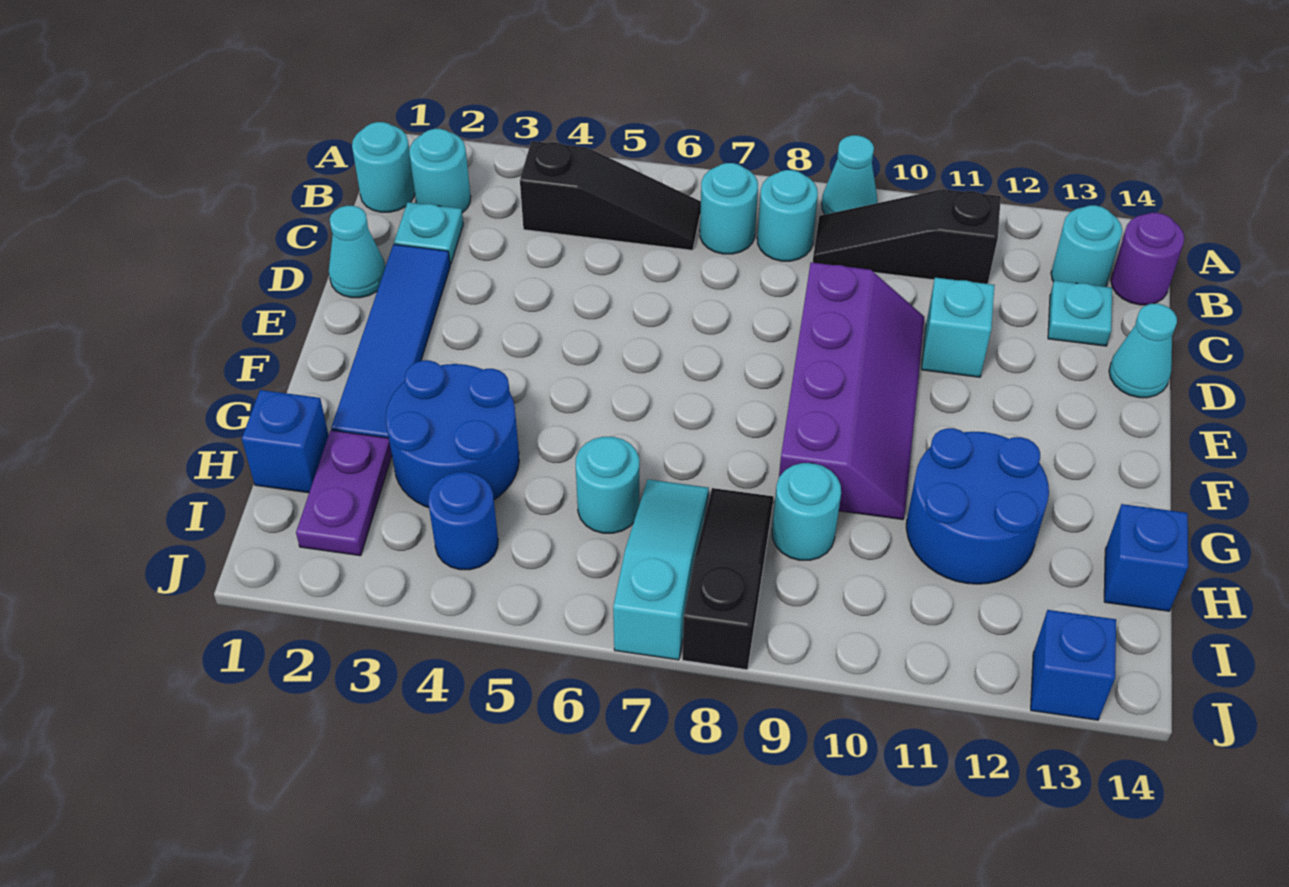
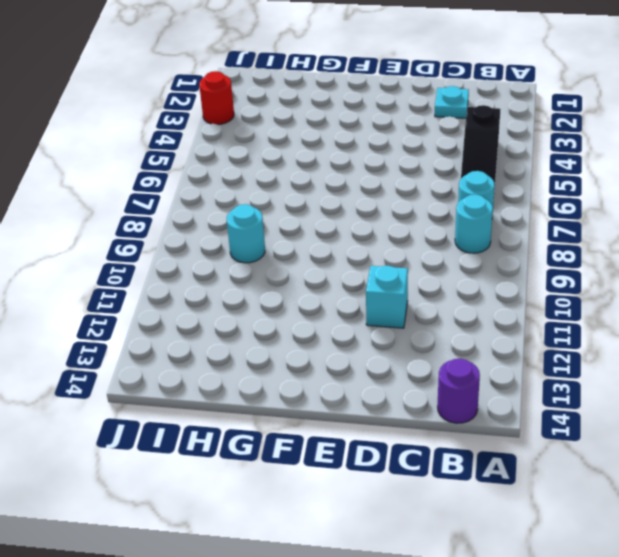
red round brick J3 level 1 -> none
none -> cyan cone A9 level 1
none -> cyan round brick B1 level 1
none -> cyan round brick B2 level 1

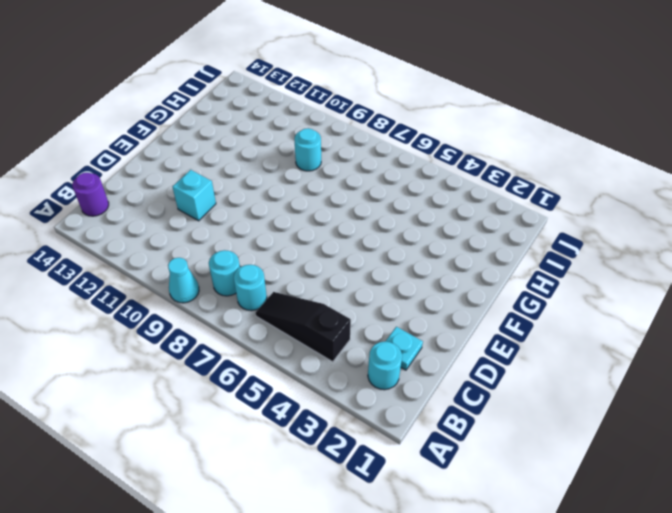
none -> cyan round brick B1 level 1
none -> black slope B9:B11 level 1 top 11
none -> cyan round brick B13 level 1

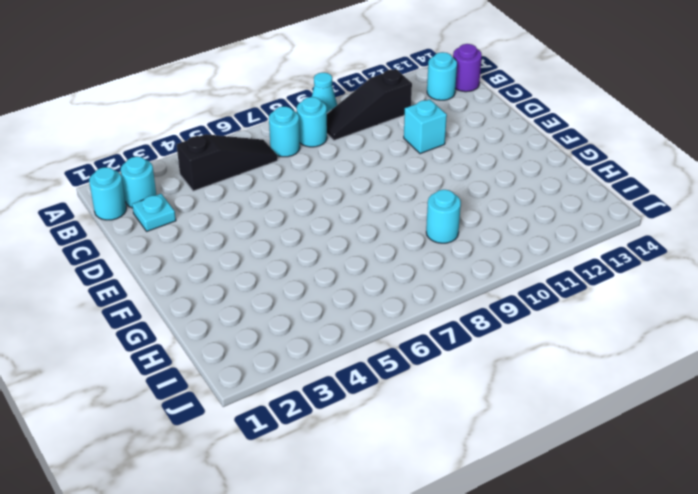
none -> cyan plate C13 level 1
none -> cyan cone D1 level 1
none -> blue tile D2:G2 level 1

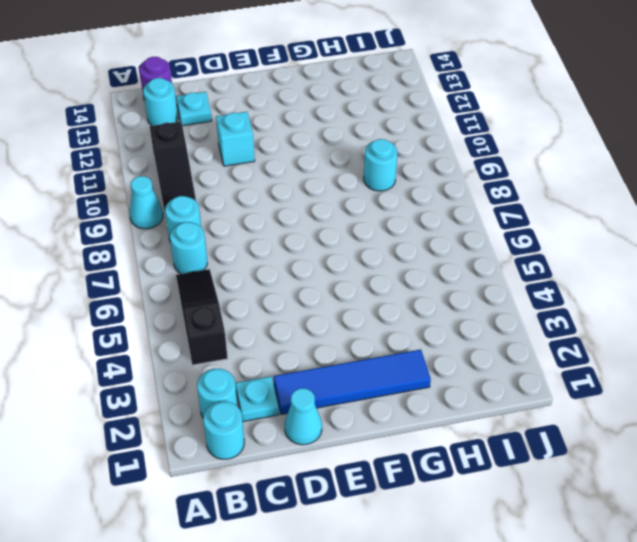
none -> purple slope D9:G10 level 1 top 9
none -> cyan cone D14 level 1
none -> blue round brick G3:H4 level 1

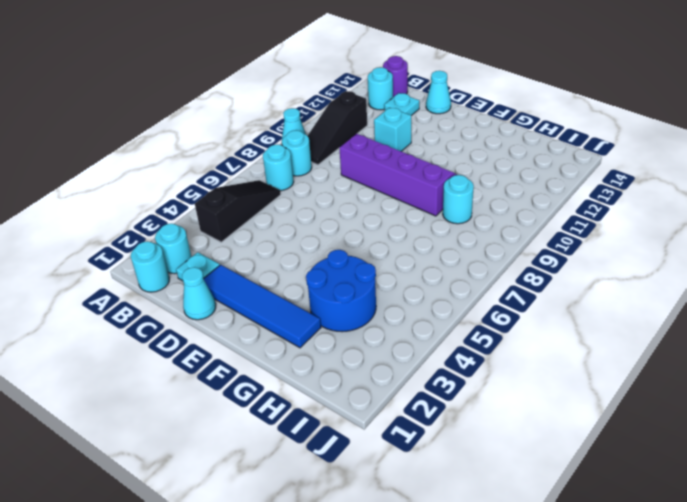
none -> blue round brick G11:H12 level 1
none -> blue brick H1 level 1
none -> purple plate H2:I2 level 1

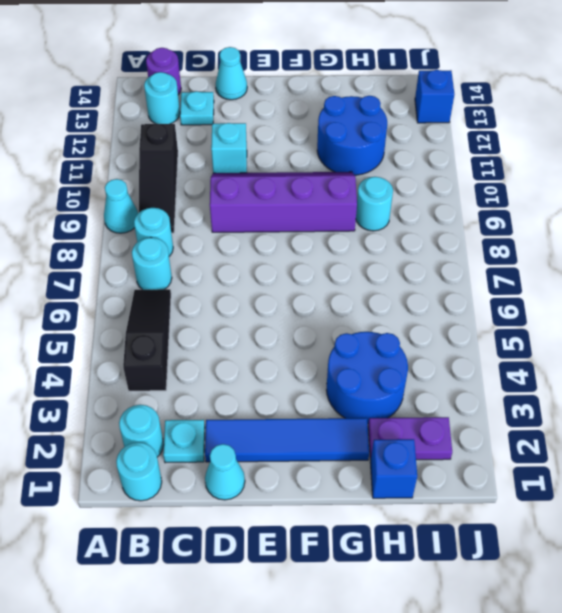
none -> cyan round brick H6 level 1
none -> cyan slope H7:J7 level 1 top J
none -> black slope H8:J8 level 1 top J

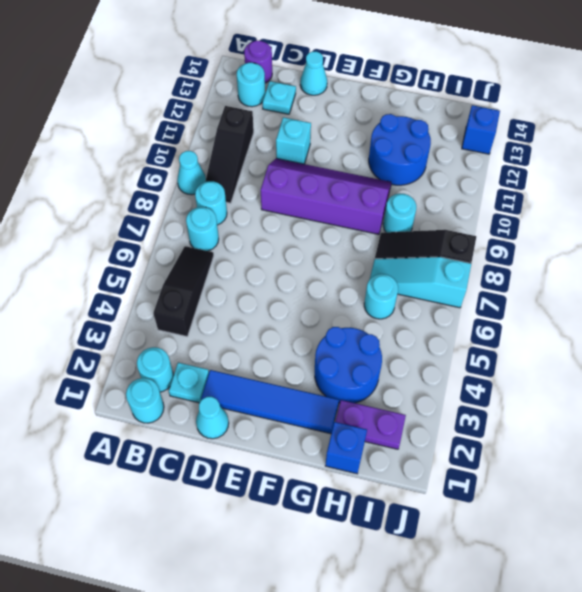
none -> blue brick H14 level 1
none -> blue round brick I4 level 1

